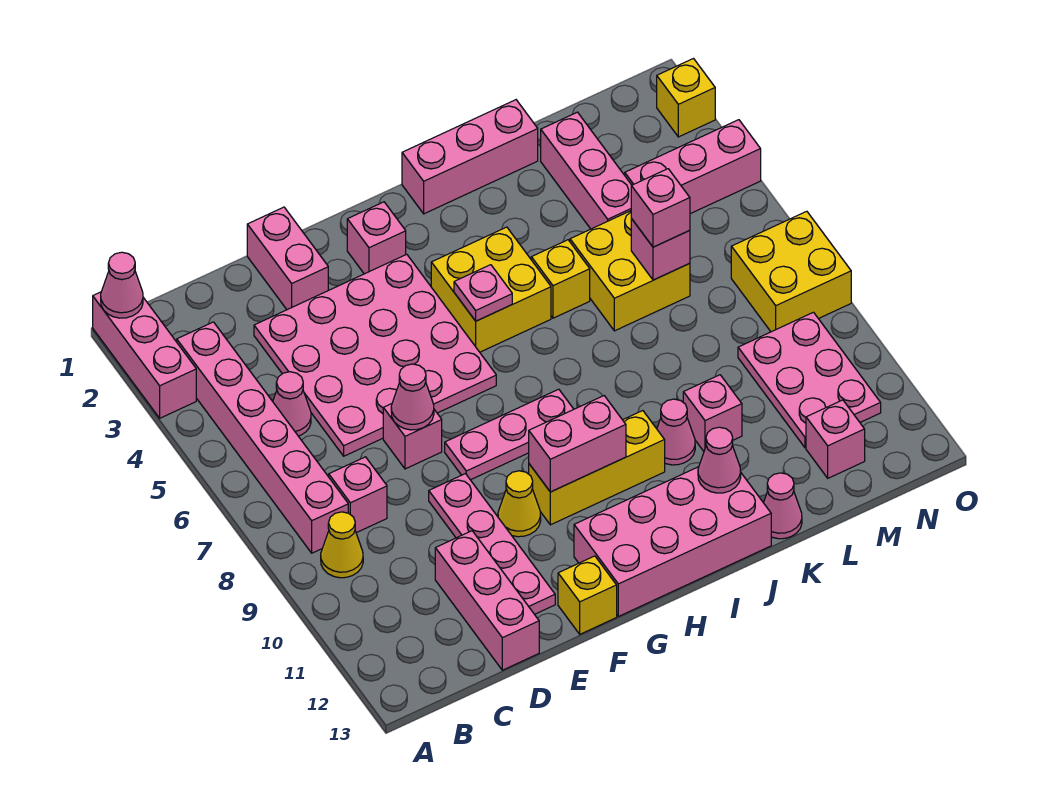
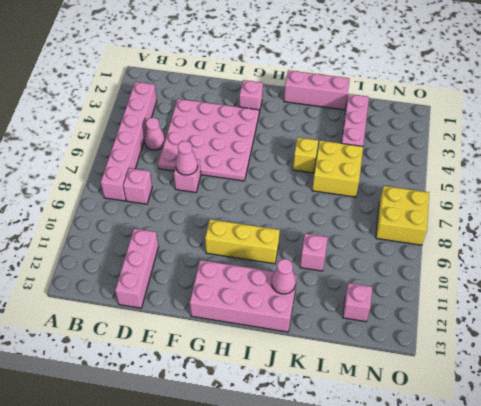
none -> pink brick A1:A3 level 1
none -> yellow cone B9 level 1
none -> pink brick E1:E2 level 1
none -> pink plate E9:E12 level 1

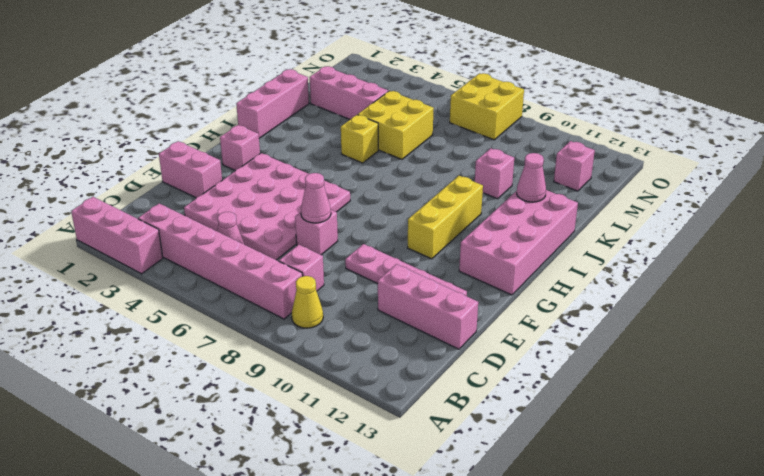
none -> pink plate F8:H8 level 1
none -> yellow cone F10 level 1
none -> yellow brick F13 level 1
none -> yellow brick H4:I5 level 1

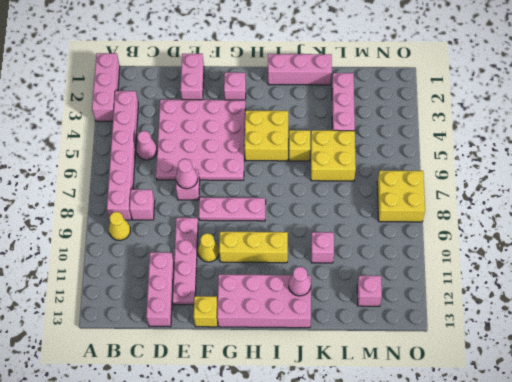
none -> pink cone J10 level 1
none -> pink cone K13 level 1
none -> pink brick M4:O4 level 1
none -> pink plate M9:N11 level 1

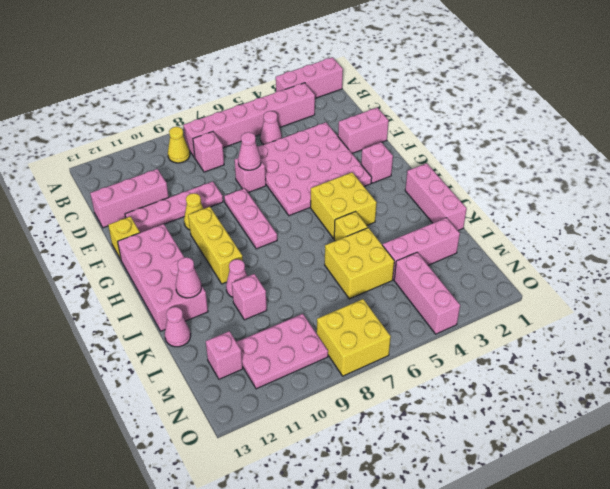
none -> yellow brick O2 level 1
none -> pink cone A1 level 2
none -> pink brick G10:H10 level 2
none -> pink plate H5 level 2

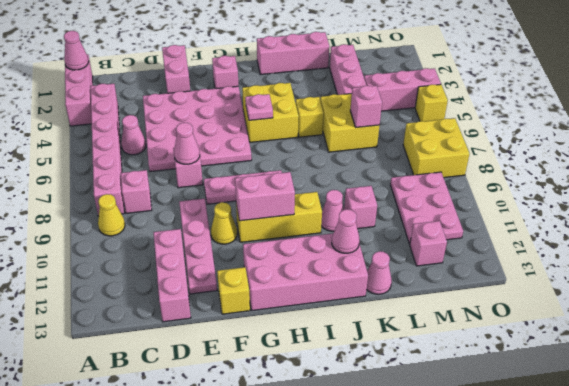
yellow brick O5 level 1 -> yellow brick O2 level 1
none -> pink brick L6 level 3

